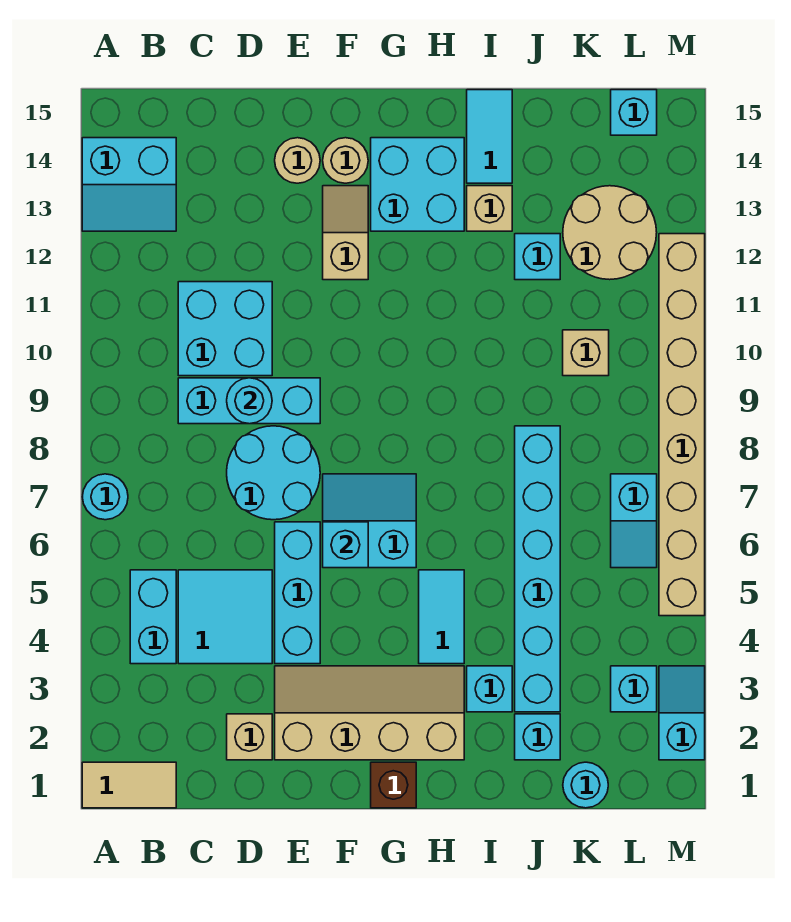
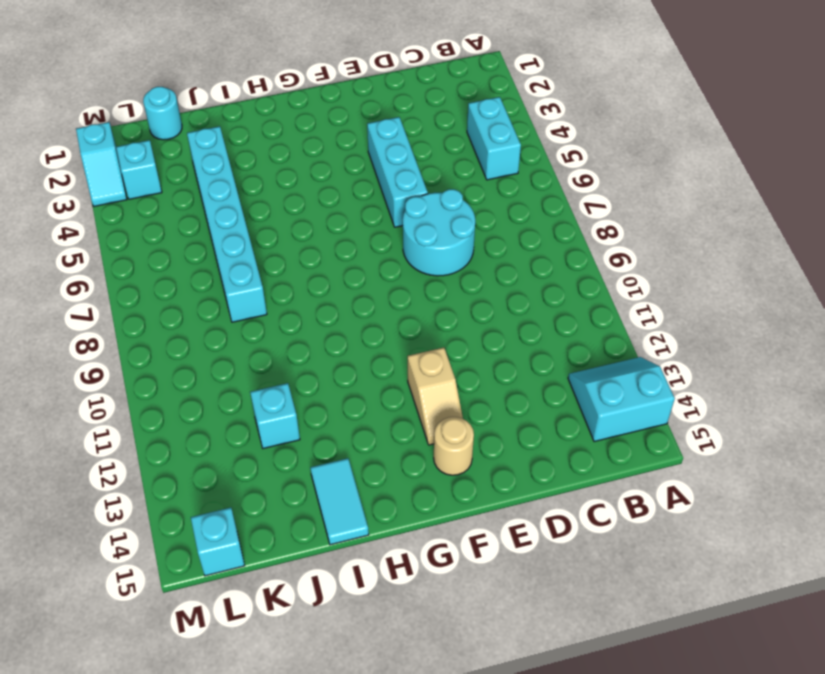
none -> tan tile A1:B1 level 1
none -> cyan round brick A7 level 1
none -> cyan tile C4:D5 level 1
none -> cyan brick C9:E9 level 1

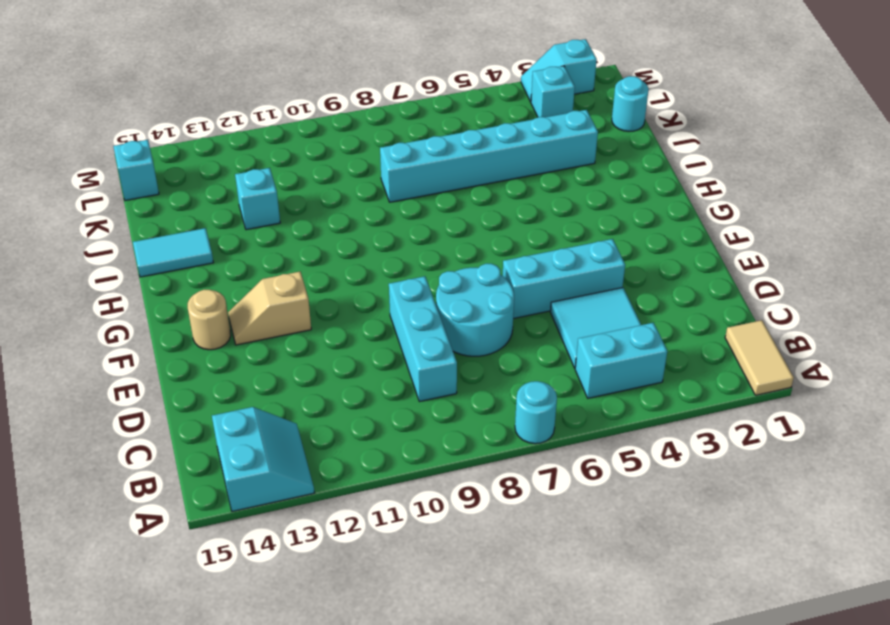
none -> cyan brick C10:D11 level 1
none -> tan brick D2 level 1
none -> tan slope E2:H3 level 1 top 2
none -> tan round brick E14 level 1

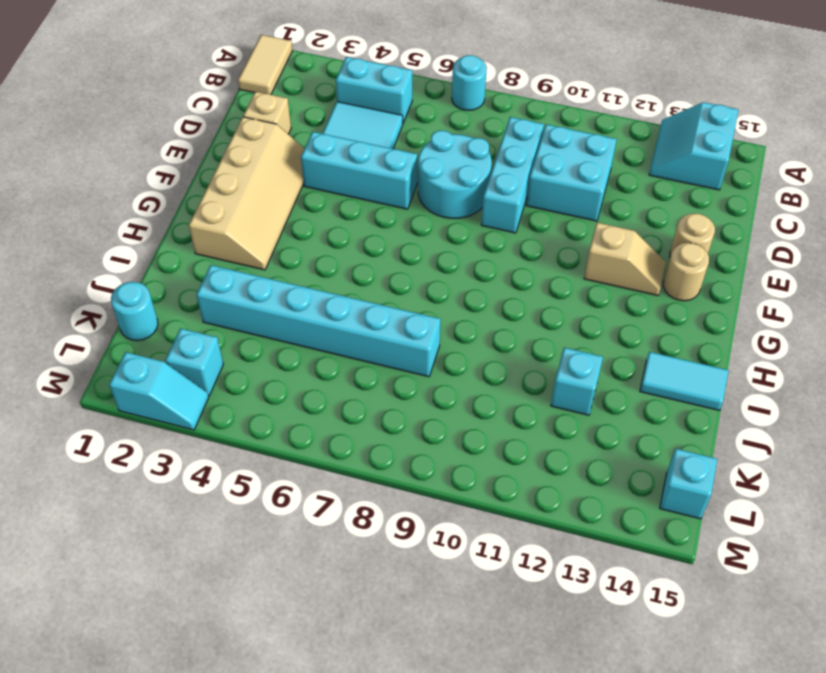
none -> cyan slope F6:G7 level 1 top 6
none -> brown brick G1 level 1
none -> cyan brick G13:H14 level 1
none -> cyan tile H4:H5 level 1

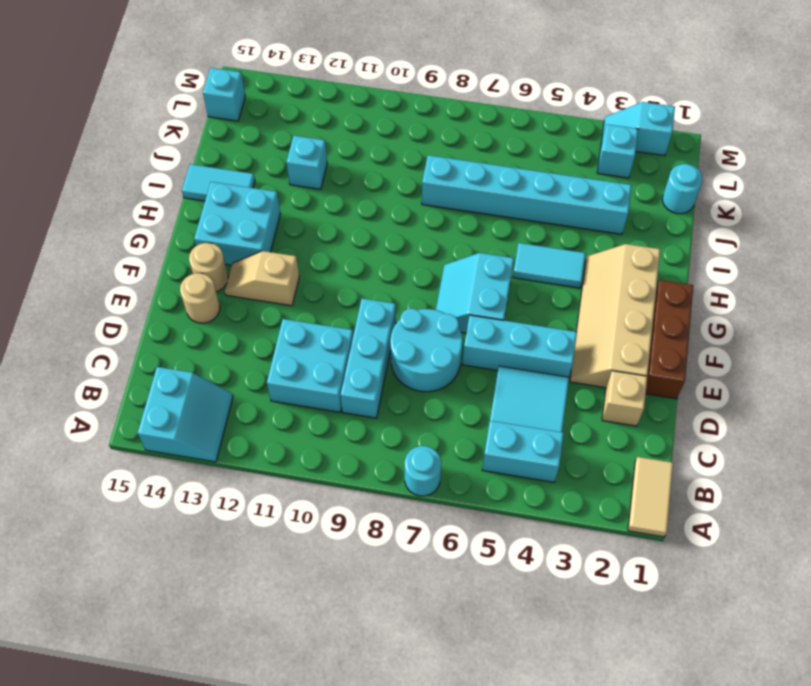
brown brick E1:G1 level 1 -> brown brick G1 level 1
none -> cyan brick I3 level 1
none -> tan brick I13 level 1
none -> cyan brick J2 level 1
none -> tan brick K10 level 1

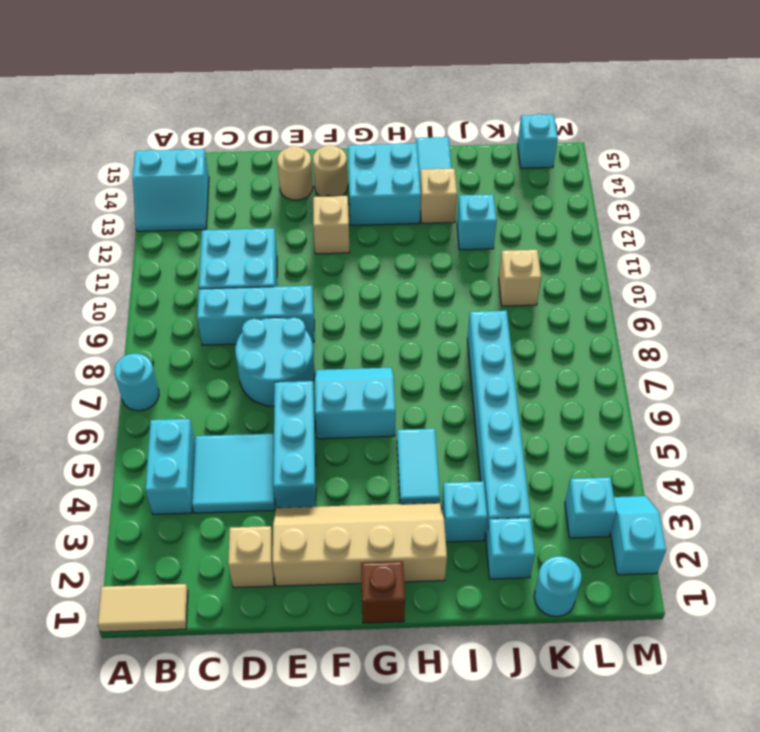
none -> tan round brick K12:L13 level 1
none -> cyan slope L6:L7 level 1 top 7
none -> tan brick M5:M12 level 1
none -> cyan round brick D9 level 2

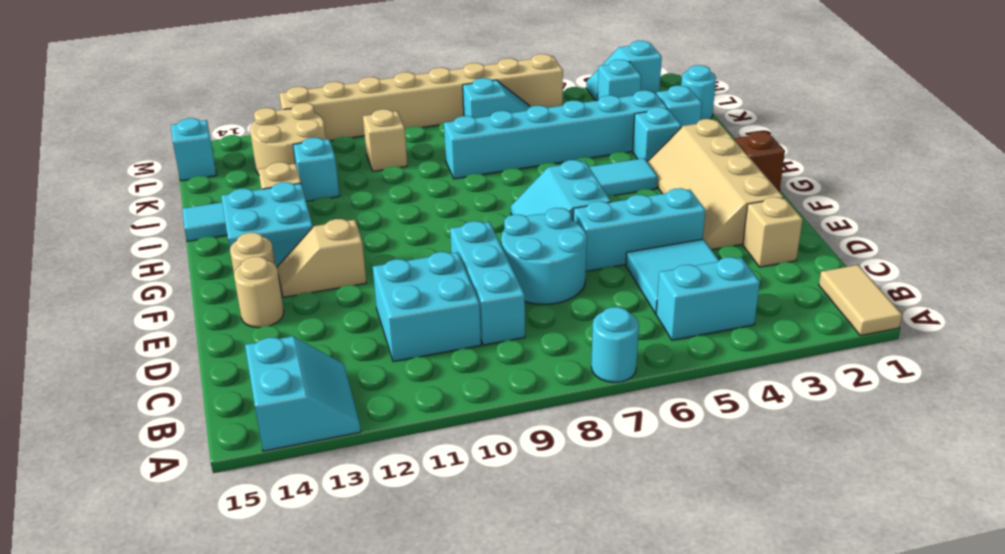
none -> cyan round brick D9 level 2
none -> cyan brick F6 level 2

